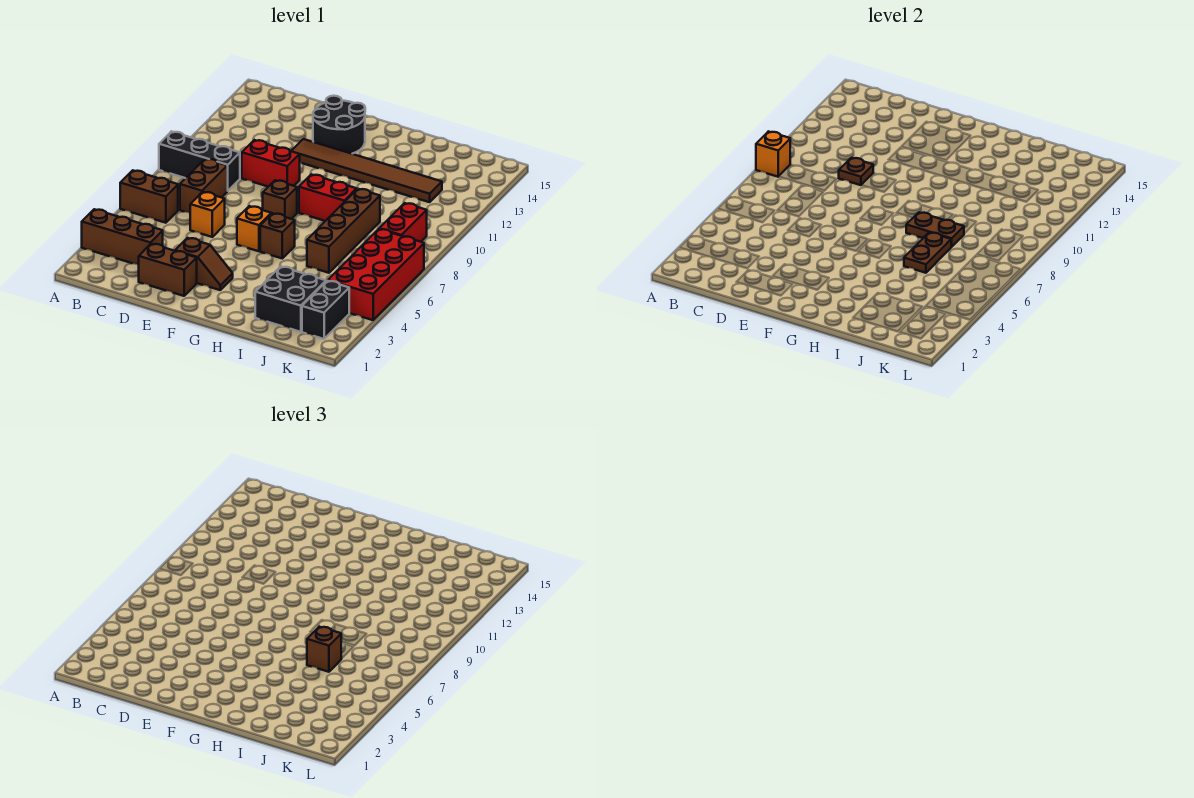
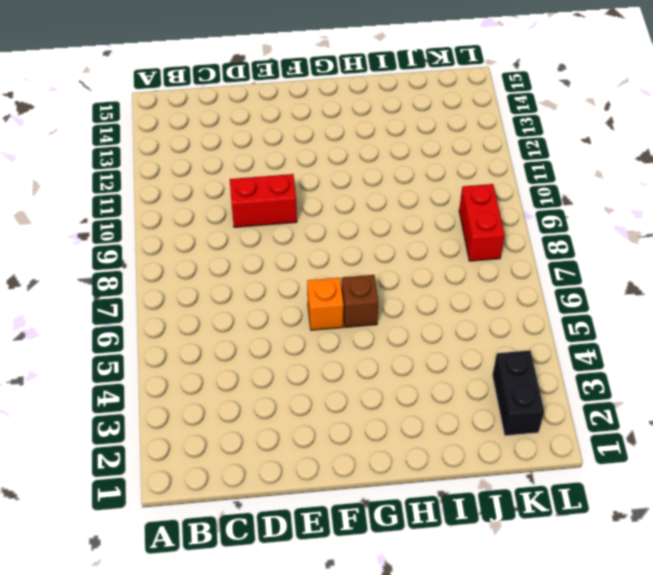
none -> brown brick A3:C3 level 1
none -> brown brick A6:B6 level 1
none -> black brick A9:C9 level 1

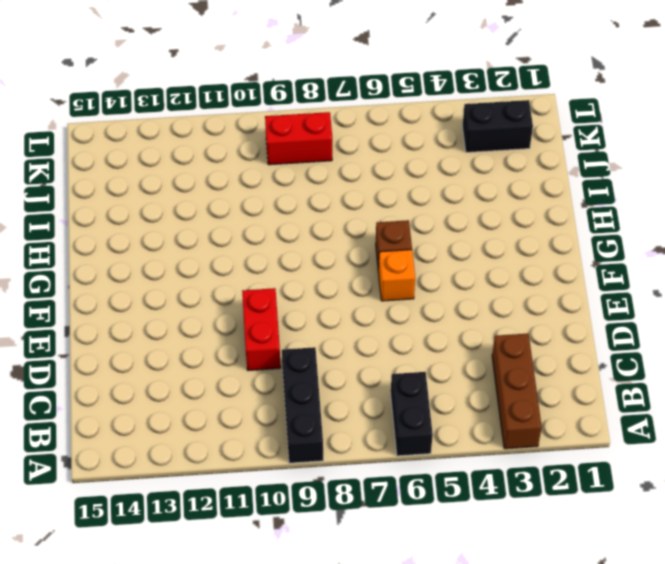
black brick A6:B6 level 1 -> brown brick A6:B6 level 1
none -> brown brick C7:C8 level 1
none -> brown brick D2:E2 level 1
none -> orange brick D6 level 1

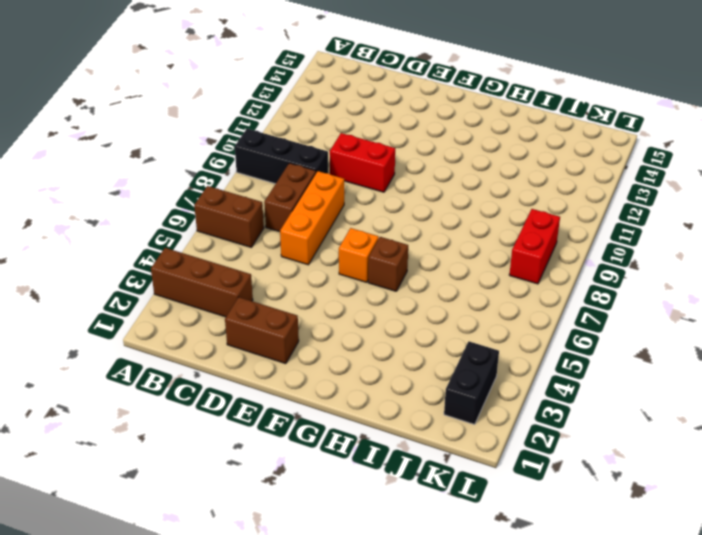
orange brick D6:D8 level 1 -> orange brick D6 level 1
none -> brown slope E3:F3 level 1 top E
none -> brown tile E12:J12 level 1
none -> black round brick E13:F14 level 1

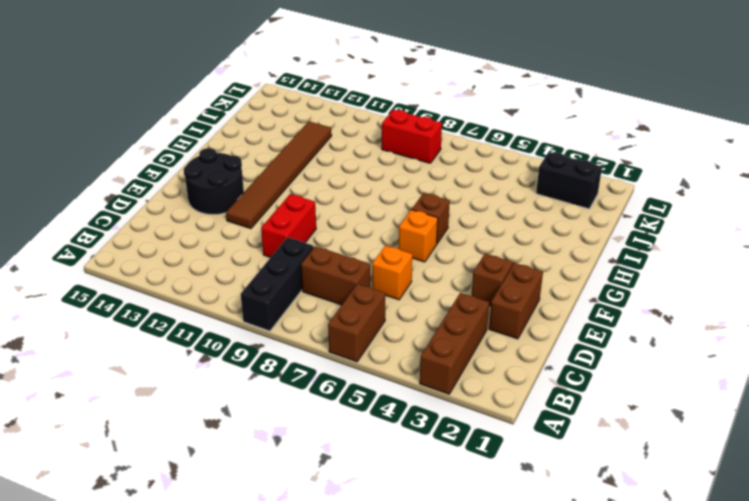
none -> brown brick F8 level 1
none -> red brick G9:H9 level 1
none -> black brick I2:J3 level 1

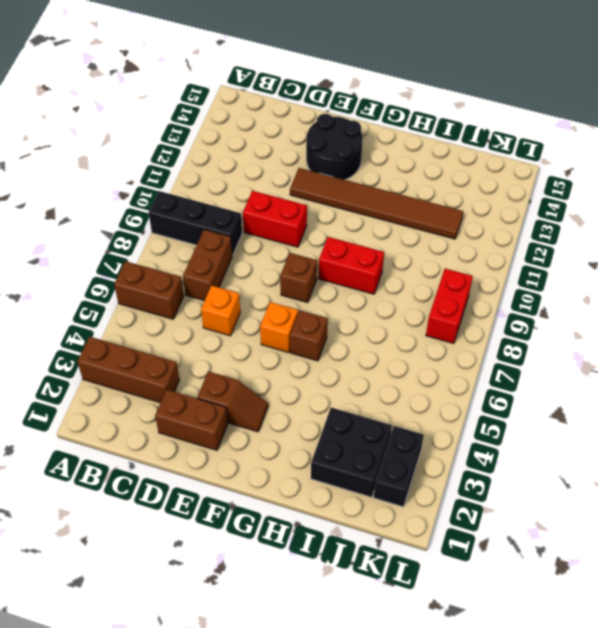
none -> brown brick I6:I9 level 1
none -> red brick K4:L7 level 1
none -> orange brick A9 level 2

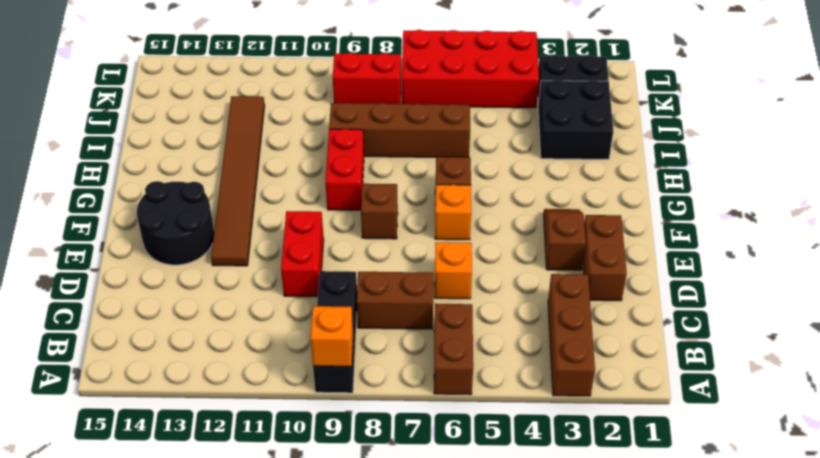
none -> brown plate D10 level 2
none -> brown plate H8:I8 level 2
none -> brown plate I6:I7 level 2

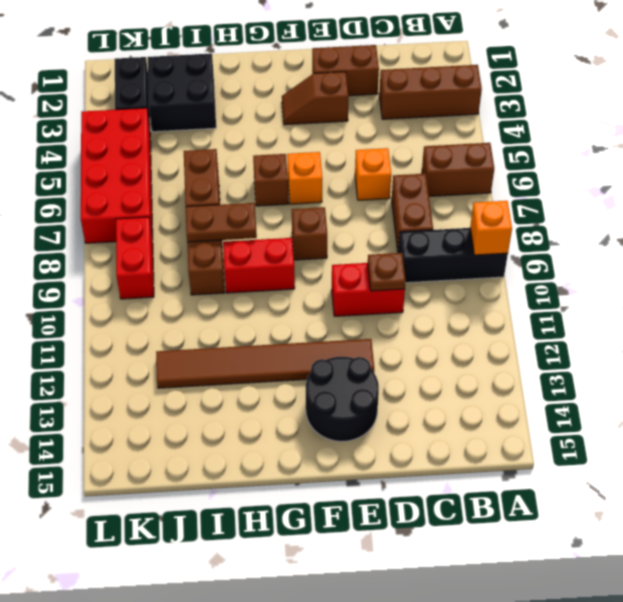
none -> brown brick I6 level 3

